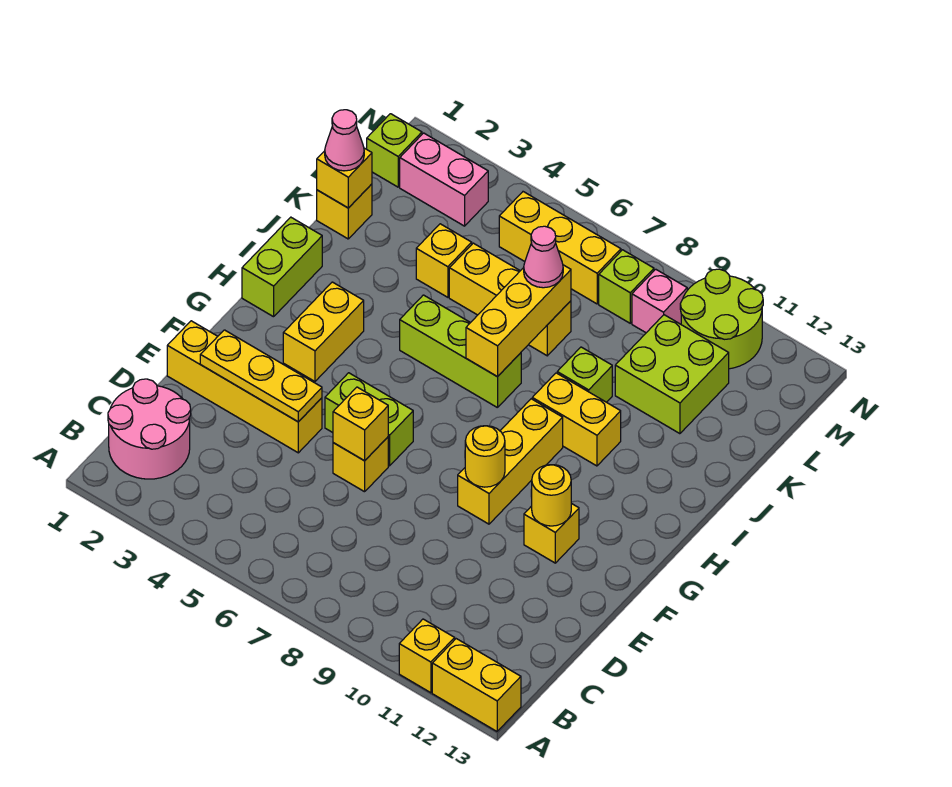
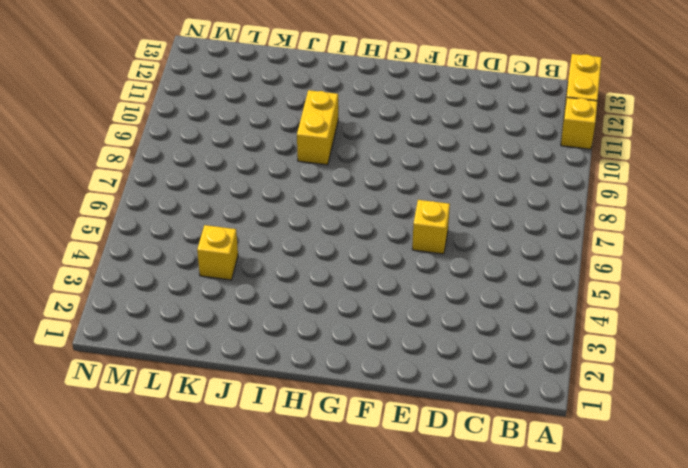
none -> pink round brick B1:C2 level 1
none -> yellow brick E1:E4 level 1
none -> lime brick F5:F6 level 1
none -> yellow brick F9:H9 level 1

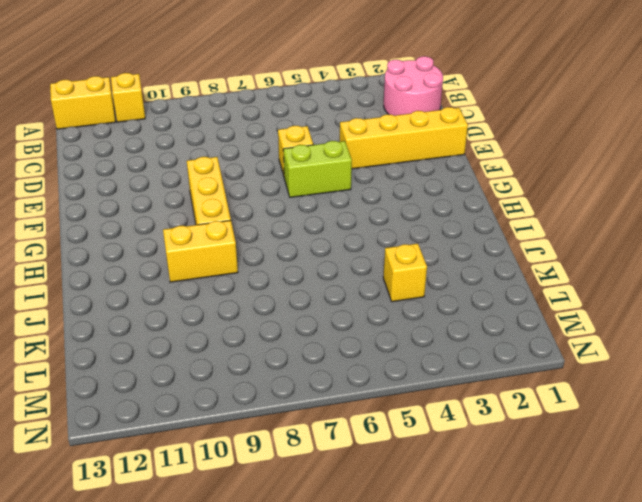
none -> yellow brick F11 level 1
none -> yellow brick G3:H3 level 1
none -> lime brick H1:I1 level 1
none -> lime brick I5:I7 level 1

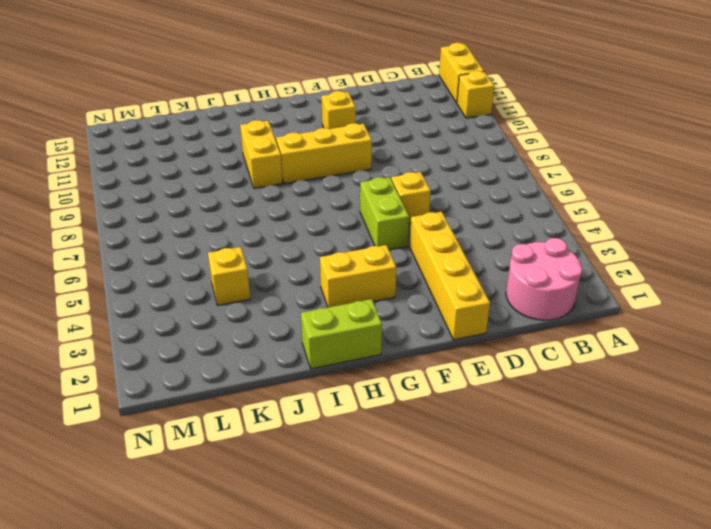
none -> lime brick I5:I7 level 1
none -> lime brick J9 level 1
none -> yellow brick K1 level 1
none -> yellow brick K5:K7 level 1

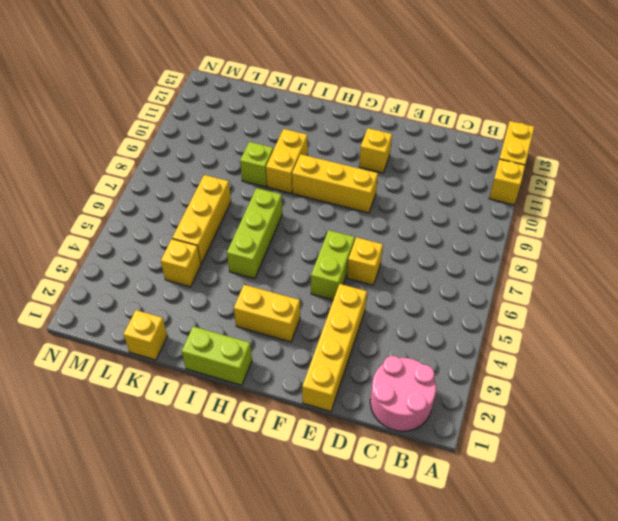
none -> lime brick K10:L11 level 1
none -> lime brick M1 level 1
none -> pink brick M2:M3 level 1
none -> yellow brick M5:M7 level 1

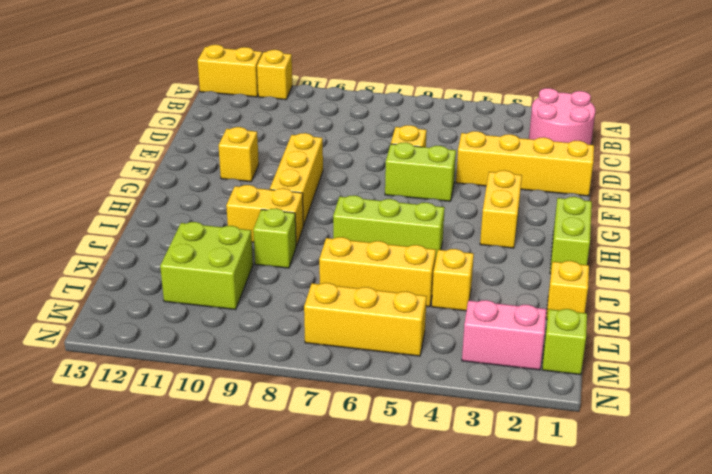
none -> lime brick M8 level 1
none -> pink brick M9 level 1
none -> lime round brick M10:N11 level 1
none -> yellow plate E2:E4 level 2

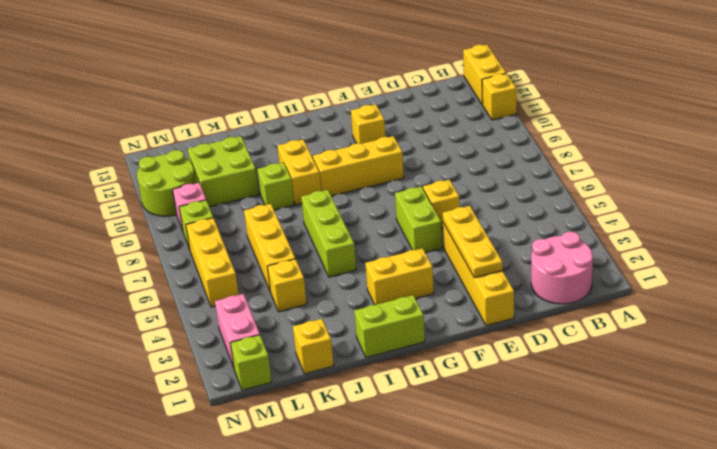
none -> yellow brick E6 level 2
none -> yellow round brick F9 level 2
none -> yellow round brick F11 level 2
none -> yellow brick I7:K7 level 2

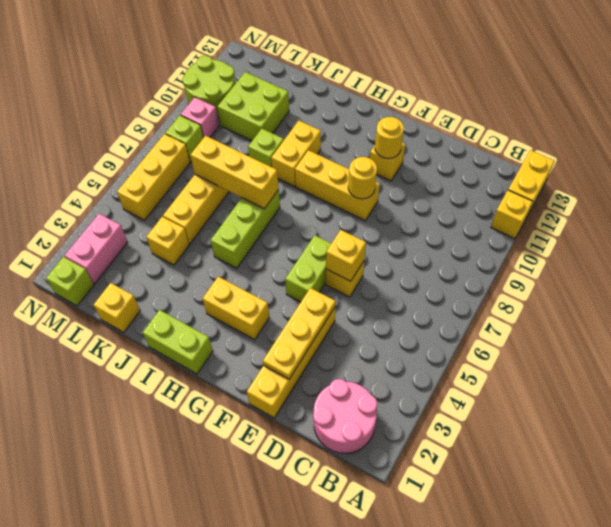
none -> yellow brick K1 level 2
none -> pink cone K1 level 3
none -> pink cone K7 level 3

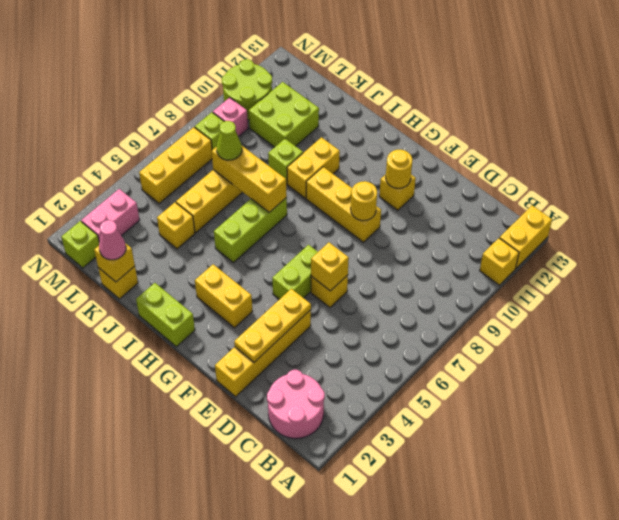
lime cone K7 level 3 -> pink cone K7 level 3

